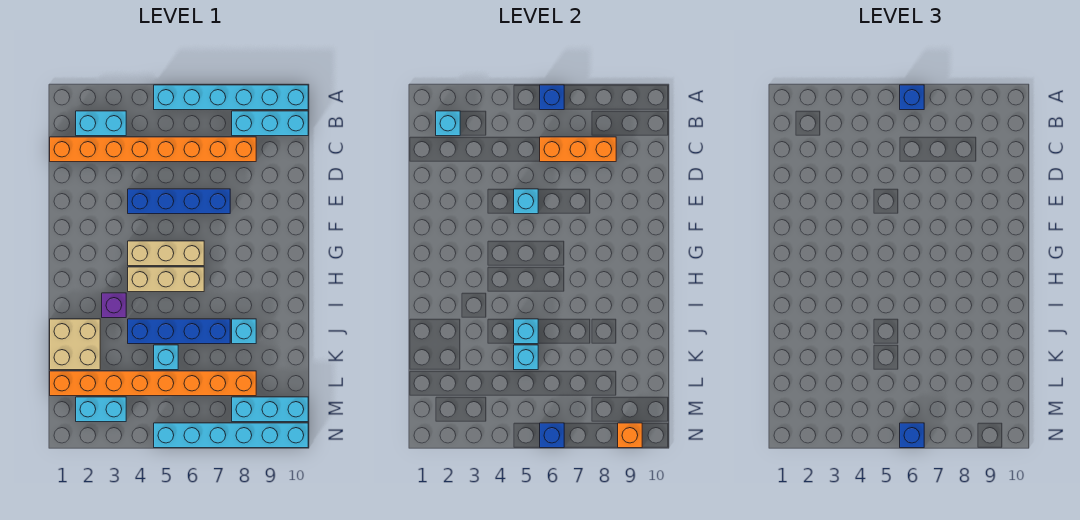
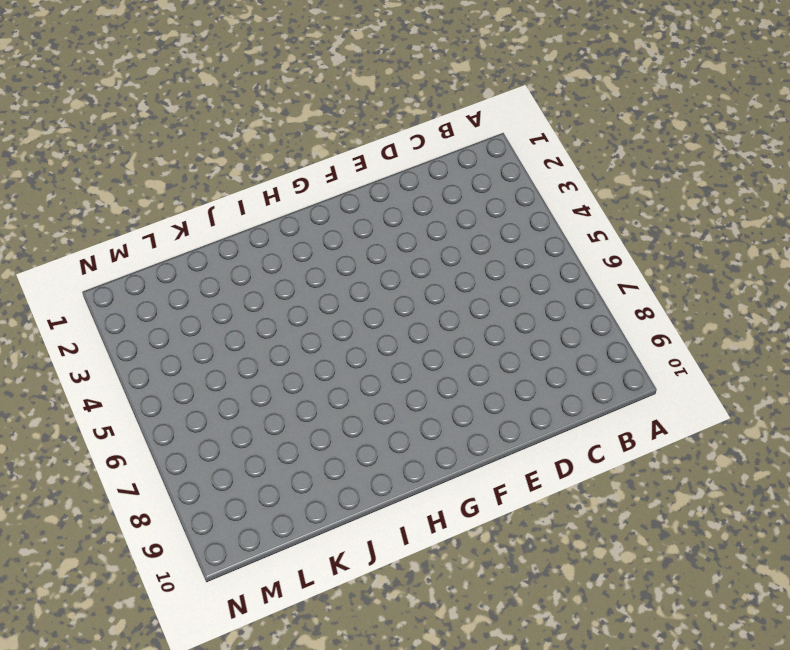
none -> cyan brick A5:A10 level 1
none -> cyan brick B2:B3 level 1
none -> cyan brick B8:B10 level 1

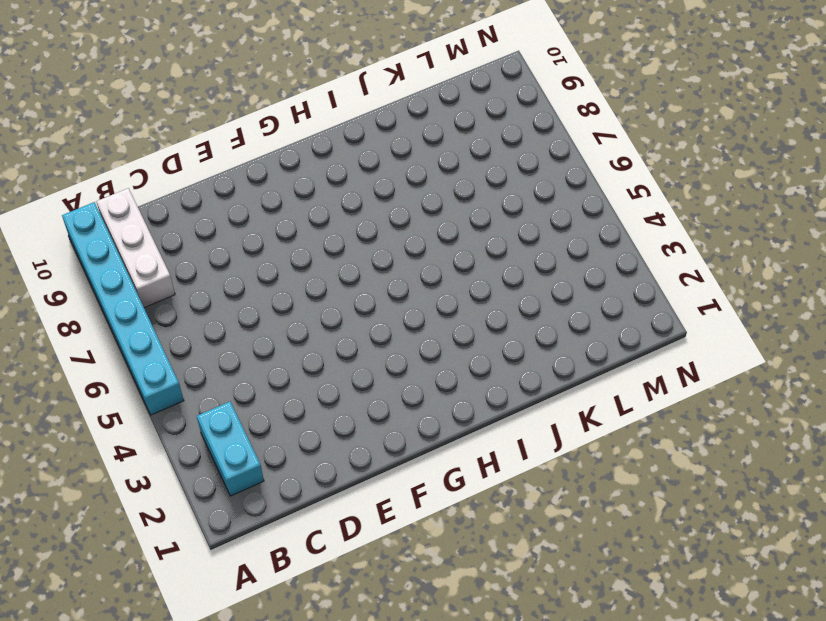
white brick B8:B10 level 1 -> cyan brick B8:B10 level 1
none -> orange brick C1:C8 level 1
none -> blue brick E4:E7 level 1
none -> tan brick G4:G6 level 1

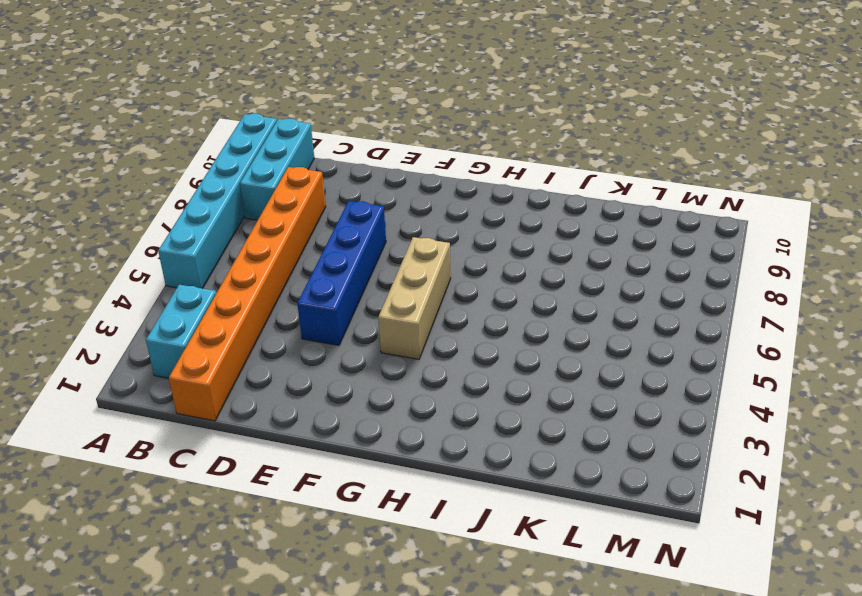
none -> tan brick H4:H6 level 1
none -> purple brick I3 level 1
none -> tan brick J1:K2 level 1

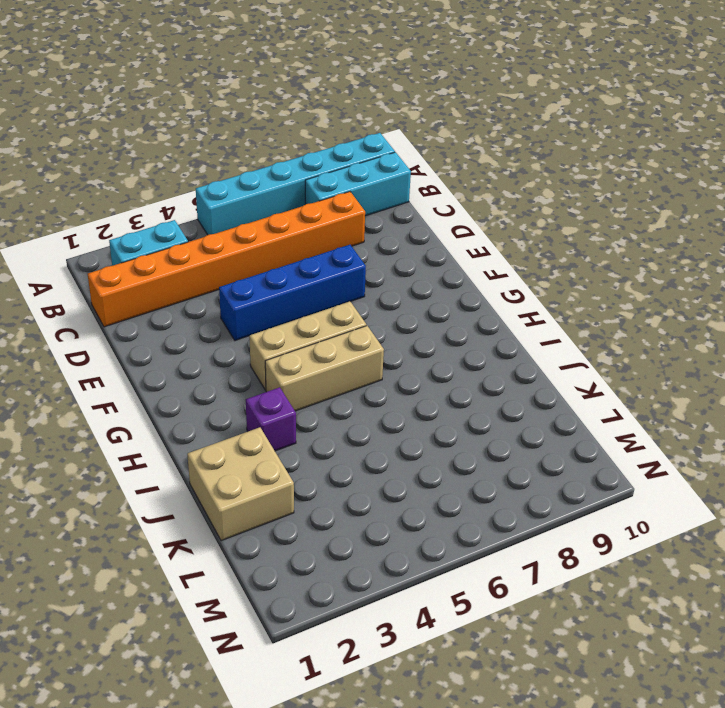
none -> blue brick J4:J7 level 1
none -> cyan brick J8 level 1
none -> cyan brick K5 level 1

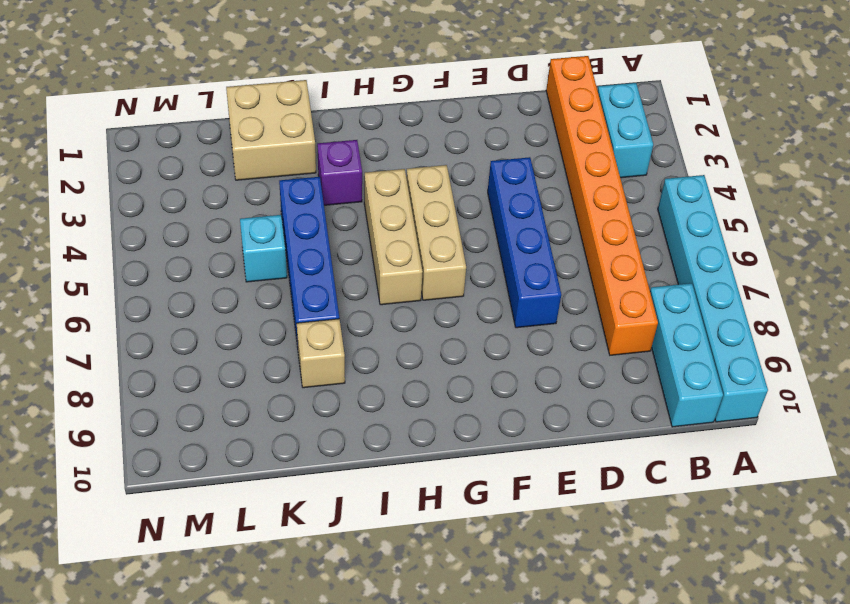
tan brick J8 level 1 -> cyan brick J8 level 1
none -> orange brick L1:L8 level 1
none -> cyan brick M2:M3 level 1
none -> cyan brick M8:M10 level 1

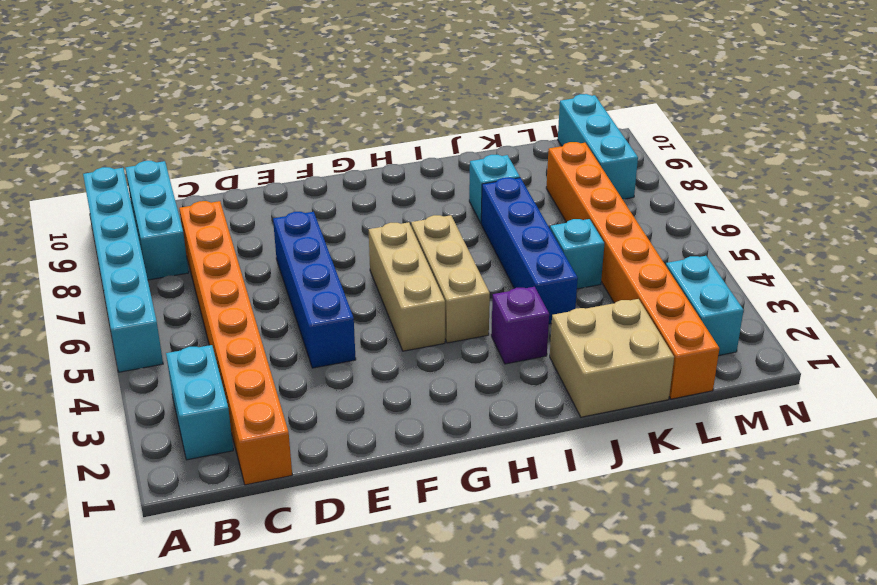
none -> cyan brick N5:N10 level 1
none -> blue brick A6 level 2
none -> cyan brick B2 level 2

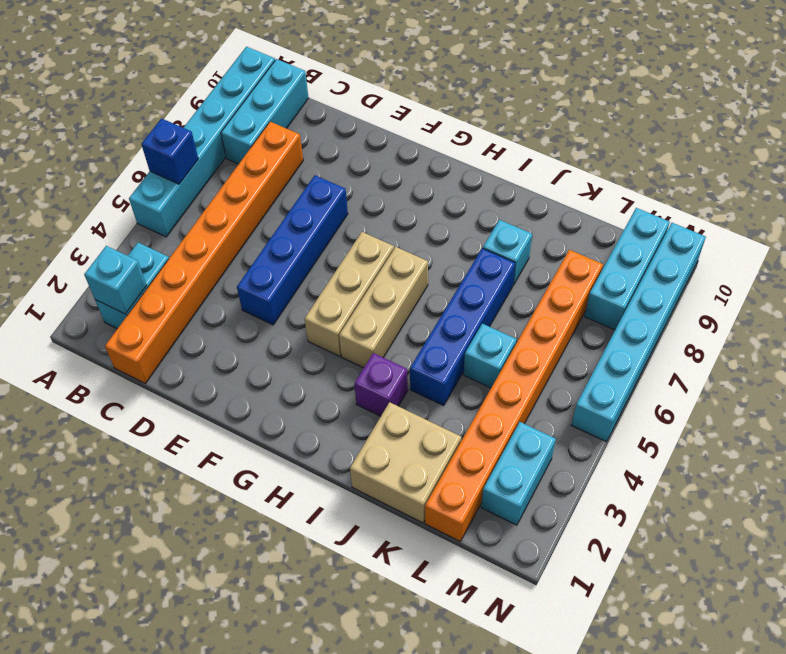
none -> orange brick C6:C8 level 2
none -> cyan brick E5 level 2
none -> cyan brick J5 level 2

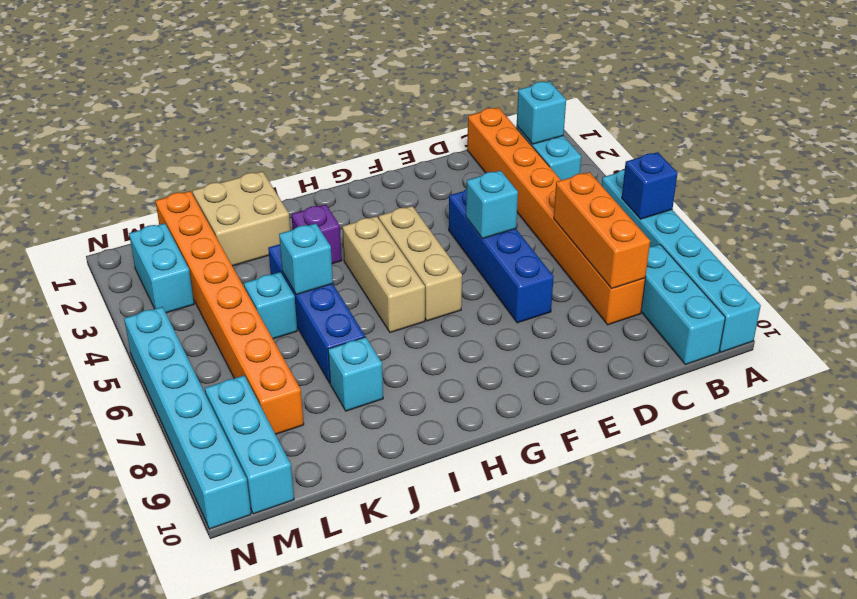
none -> cyan brick K5 level 2
none -> blue brick N6 level 2
none -> orange brick N9 level 2

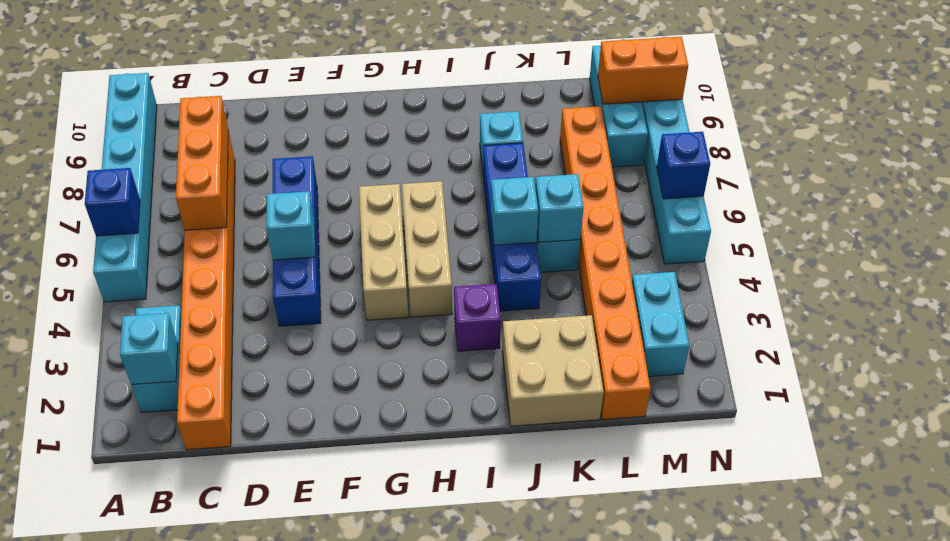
orange brick M9:N9 level 2 -> orange brick N9 level 2
none -> cyan brick B8:B10 level 1
none -> blue brick A6 level 3
none -> blue brick N6 level 3

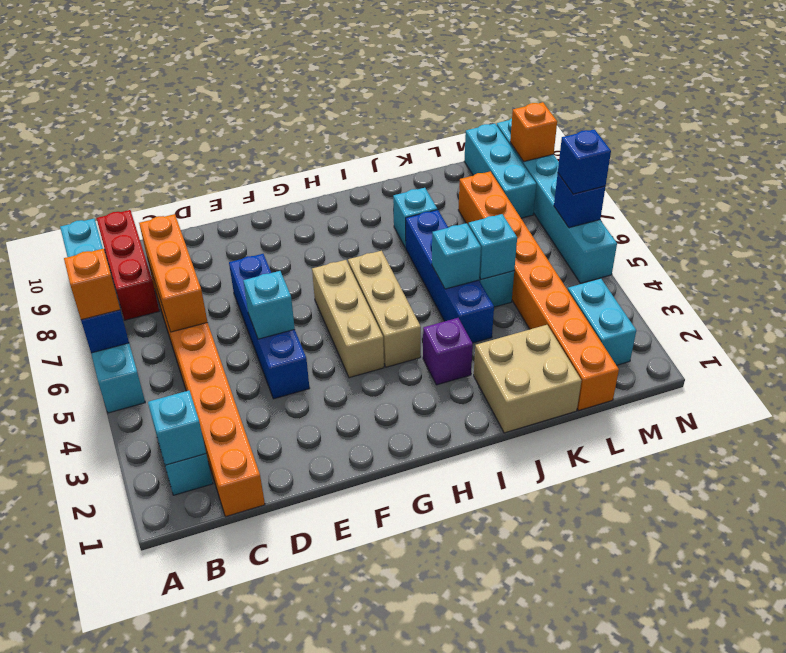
orange brick A6 level 3 -> blue brick A6 level 3
red brick B8:B10 level 1 -> cyan brick B8:B10 level 1

